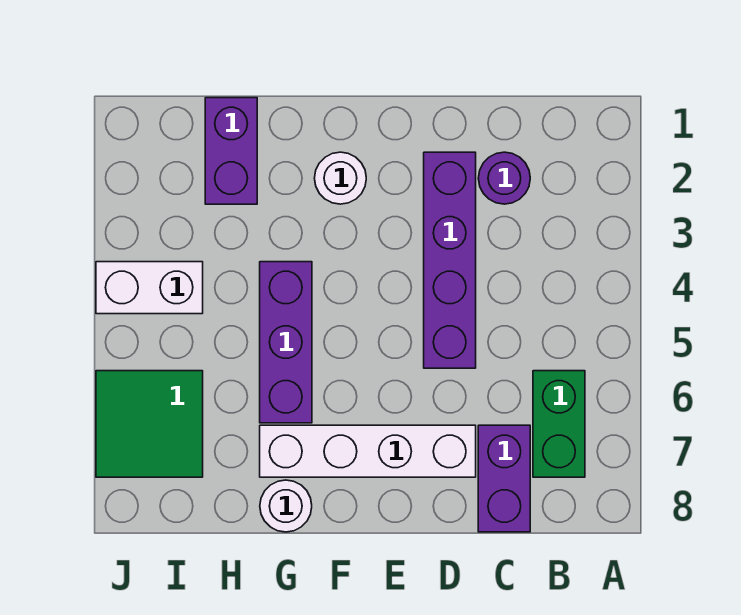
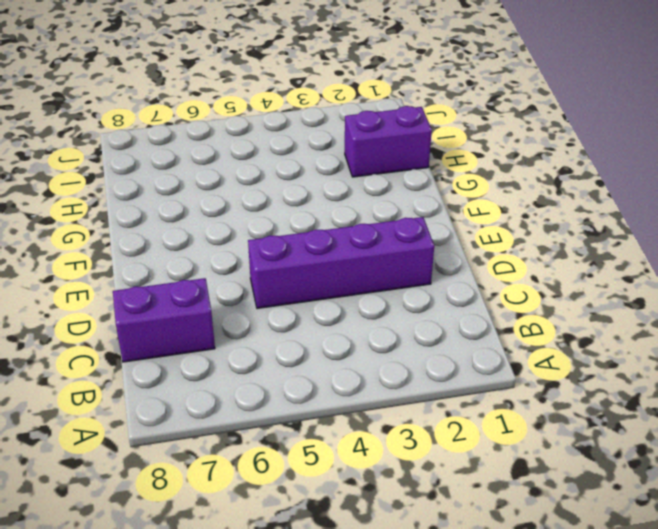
none -> green brick B6:B7 level 1
none -> purple round brick C2 level 1

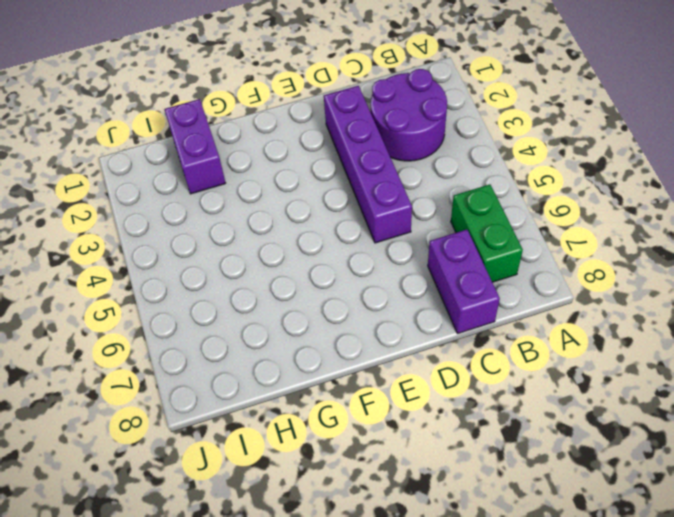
purple round brick B2:C3 level 1 -> purple round brick C2 level 1
none -> white brick D7:G7 level 1
none -> white round brick F2 level 1

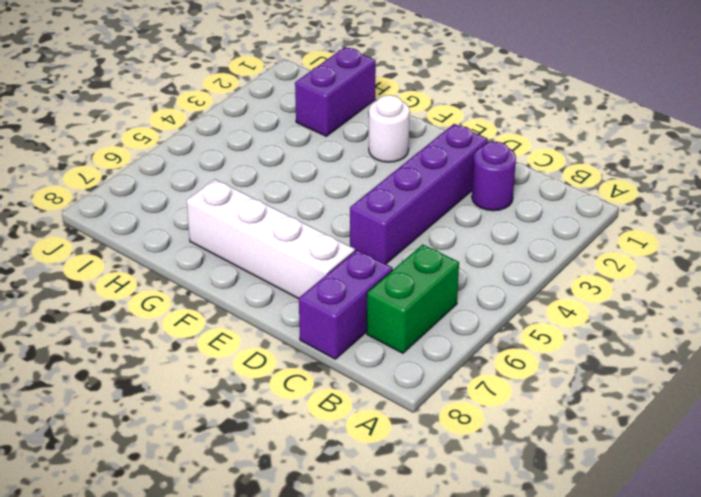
none -> purple brick G4:G6 level 1
none -> white round brick G8 level 1

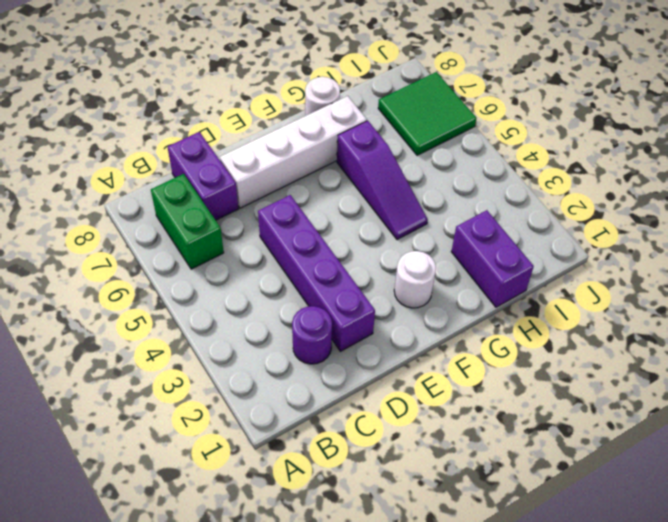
purple slope G4:G6 level 1 top 6 -> purple brick G4:G6 level 1
none -> white brick I4:J4 level 1

